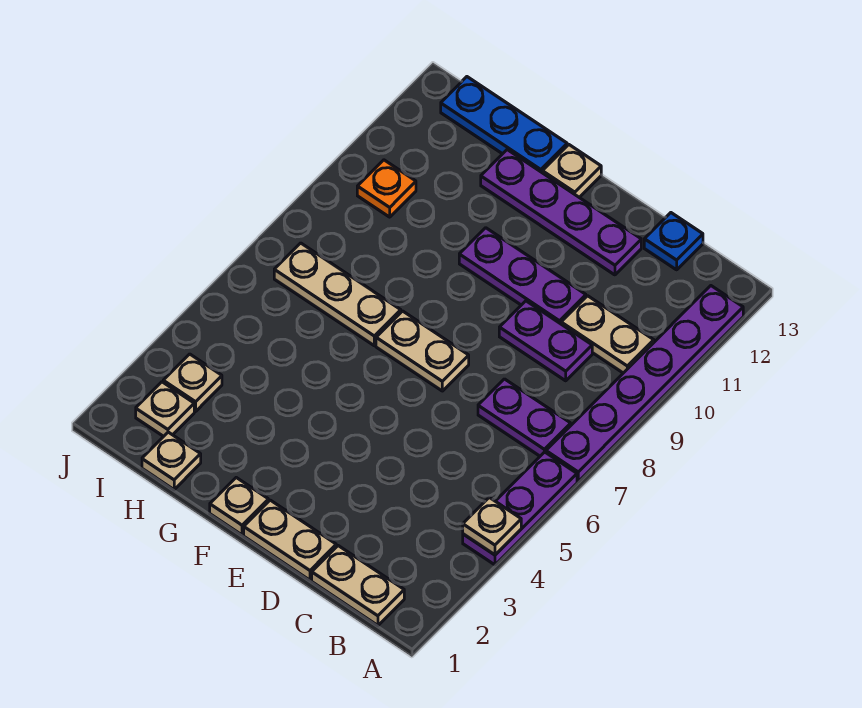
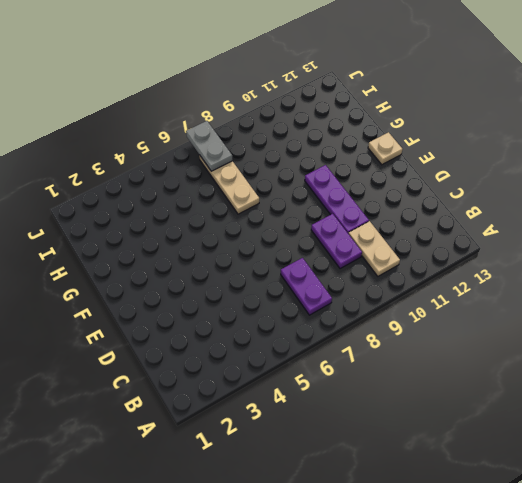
grey plate I7:J7 level 2 -> none
none -> purple plate A4:A6 level 1
none -> purple plate A7:A12 level 1
none -> tan plate B1:C1 level 1

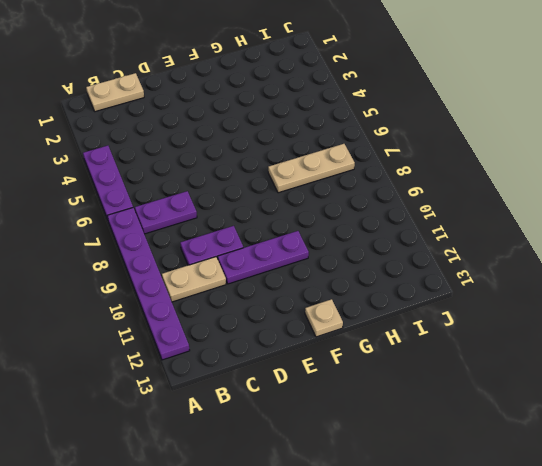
none -> blue plate C13 level 1
none -> tan plate D1:E1 level 1
none -> purple plate D12:G12 level 1

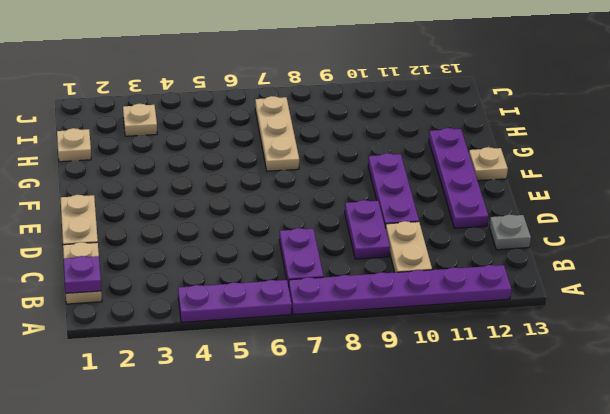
purple plate B1 level 2 -> none
grey plate C13 level 1 -> blue plate C13 level 1
none -> tan plate E7:F7 level 1
none -> tan plate F1 level 1
none -> blue plate G13:I13 level 1

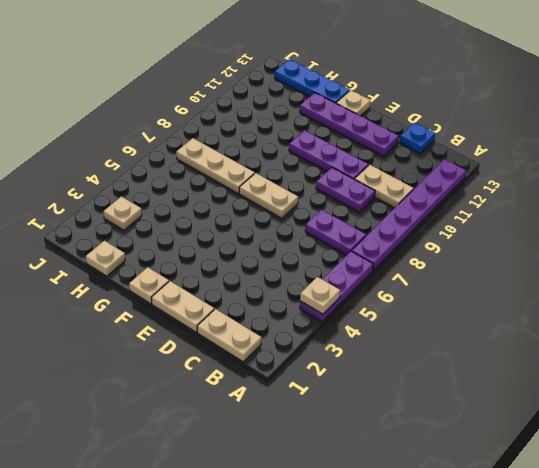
none -> tan plate I2 level 1
none -> orange plate I10 level 1

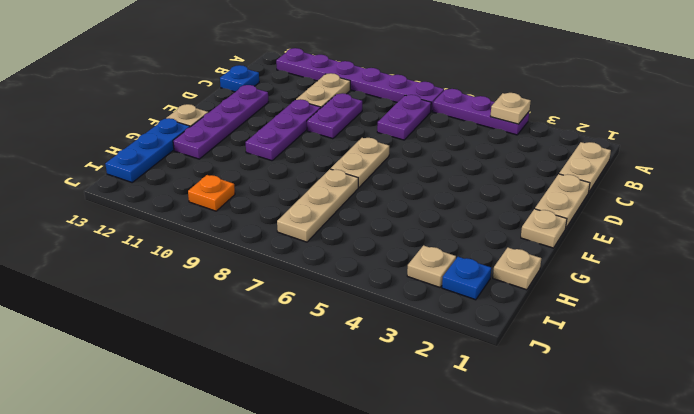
blue plate I2 level 1 -> tan plate I2 level 1

